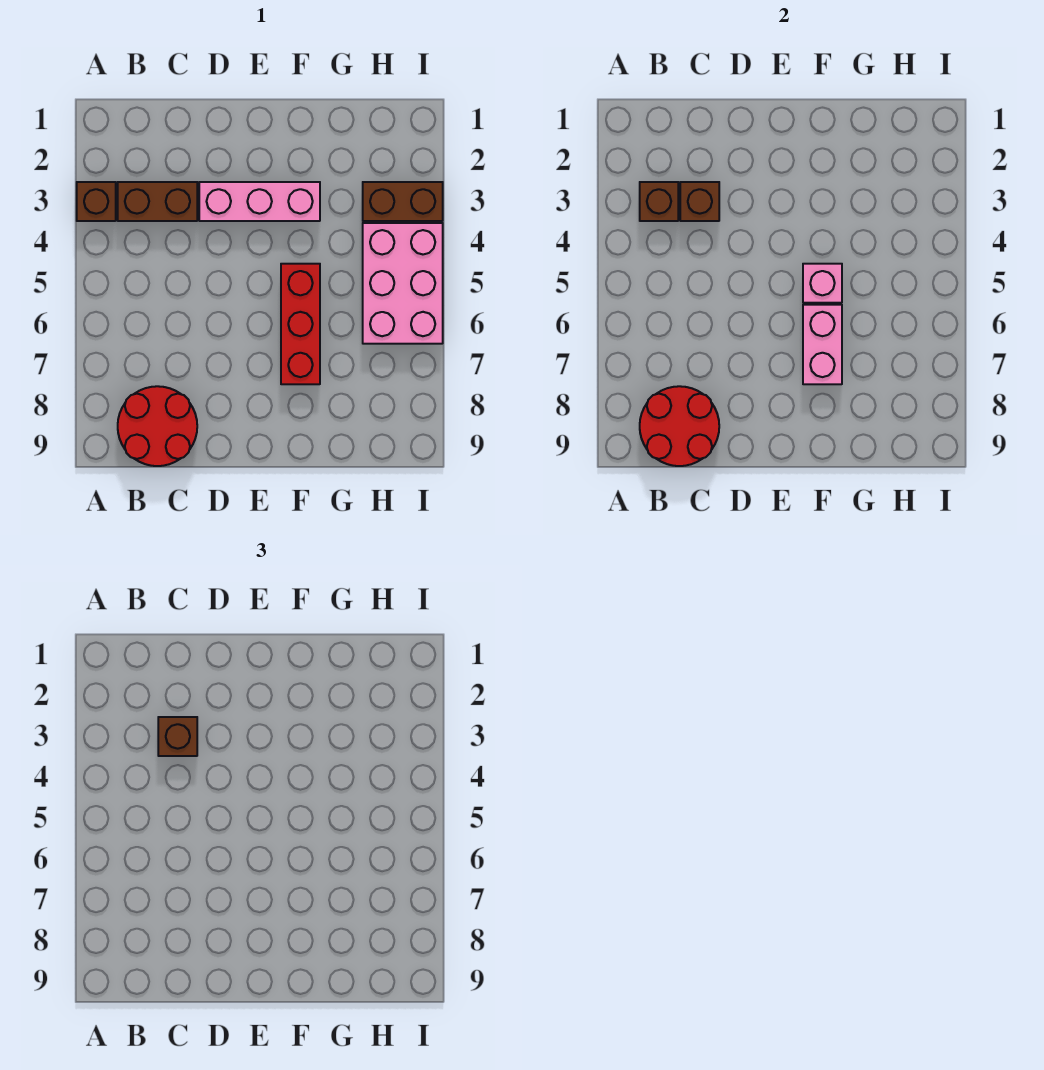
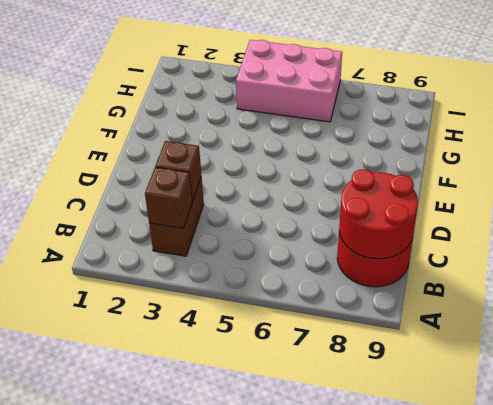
none -> brown brick A3 level 1
none -> pink brick D3:F3 level 1
none -> red brick F5:F7 level 1

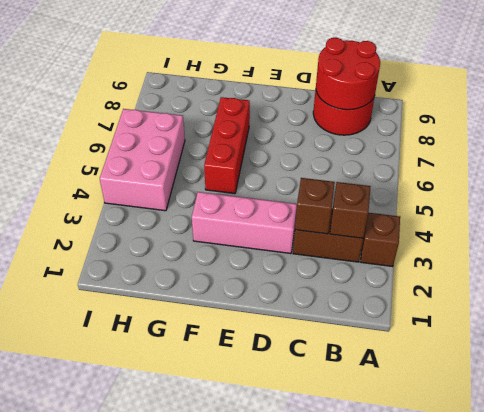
none -> brown brick H3:I3 level 1
none -> pink brick F5 level 2
none -> pink brick F6:F7 level 2

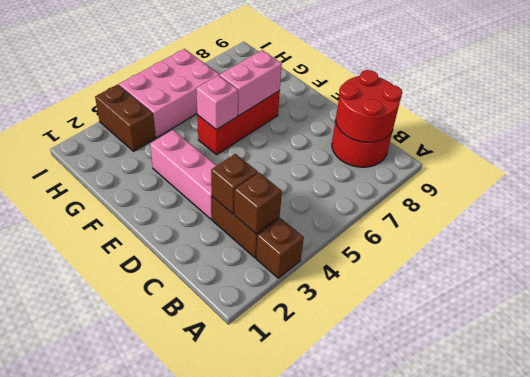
none -> brown brick C3 level 3

